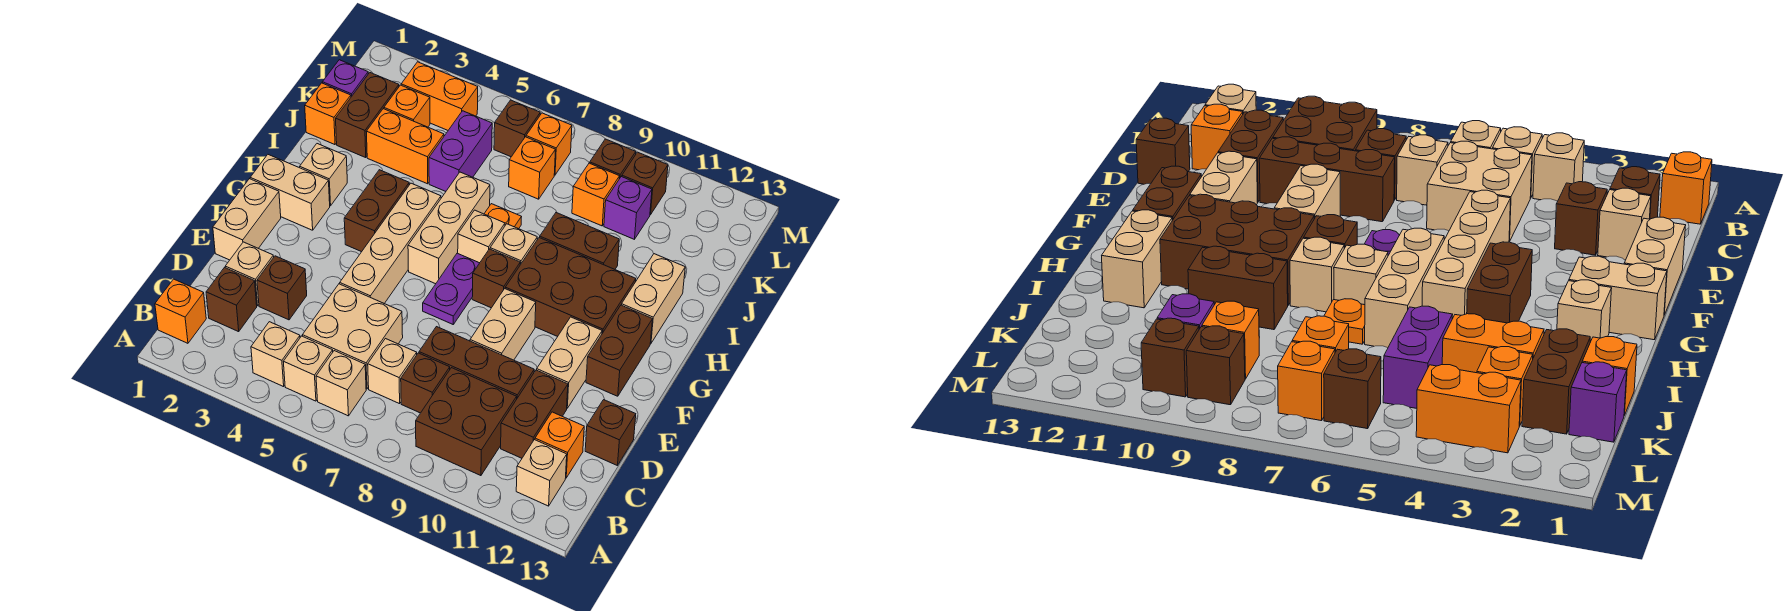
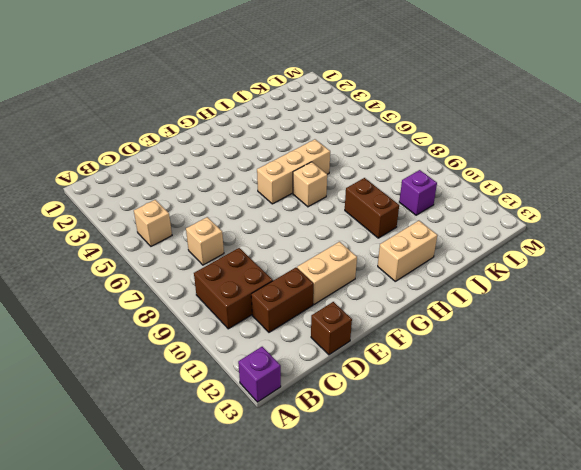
purple brick A13 level 1 -> purple brick K1 level 1
none -> orange brick B1 level 1
none -> tan brick B4 level 1
none -> tan brick B6 level 1
none -> tan brick B12 level 1

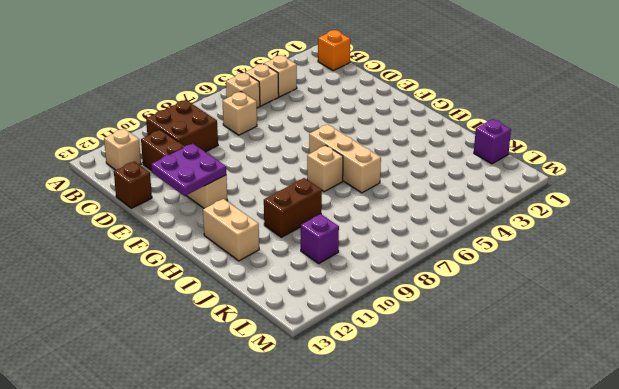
purple plate E11:F12 level 2 -> none
none -> brown brick C2 level 1
none -> tan brick C5:D6 level 1
none -> brown brick C8 level 1
none -> orange brick C12 level 1

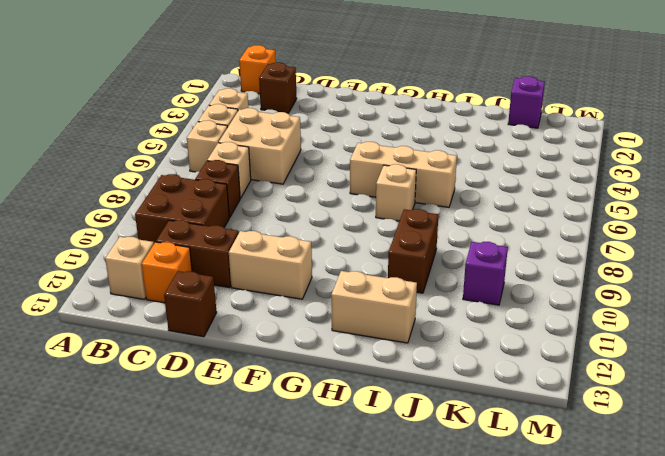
none -> tan brick D2 level 1
none -> brown brick D3 level 1
none -> brown brick D8:D10 level 1
none -> tan brick E1:F1 level 1

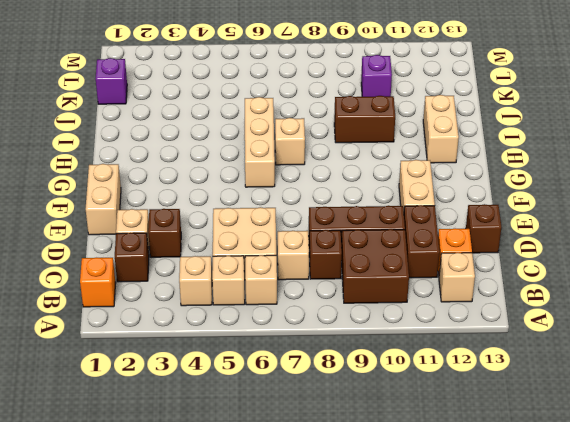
none -> tan brick E5:H5 level 1
none -> tan brick E9:F9 level 1
none -> purple plate F7:G7 level 1
none -> brown brick F12:G12 level 1

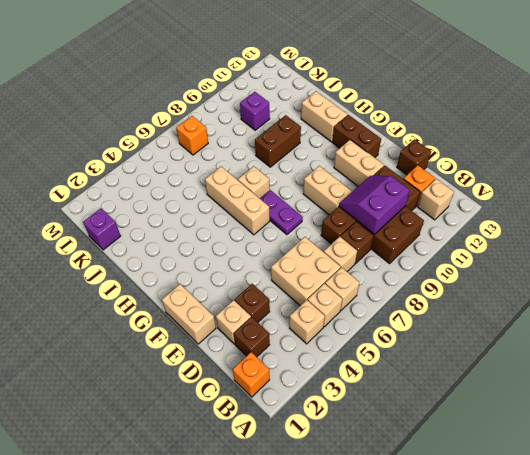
purple slope C9:D10 level 2 top C -> none
none -> tan brick E5:H5 level 1
none -> tan brick G1:G2 level 1
none -> brown brick G4:H4 level 1
none -> brown brick G8 level 1

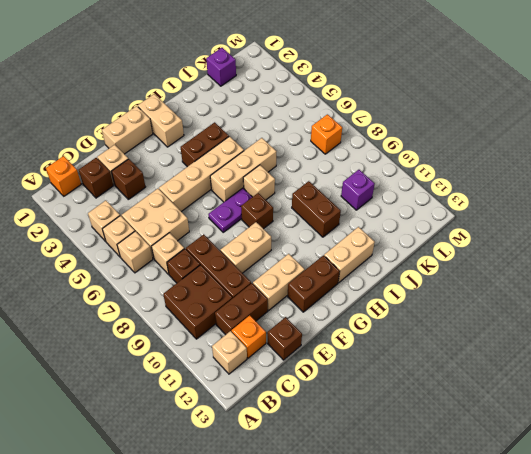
none -> brown brick G9:H11 level 1
none -> tan brick H2 level 1
none -> tan brick H8 level 1
none -> orange plate I7 level 1

